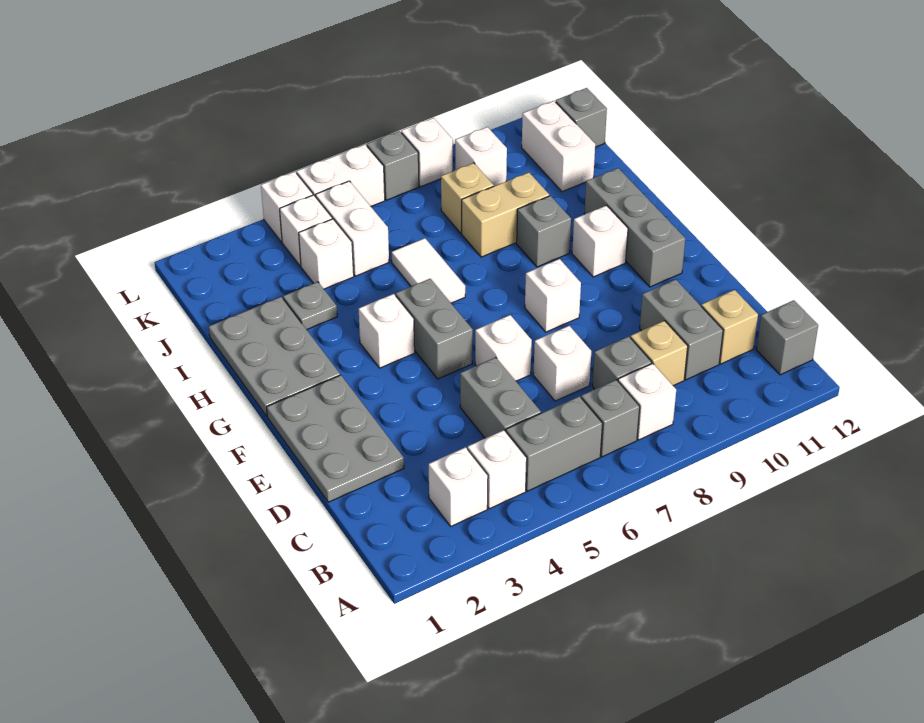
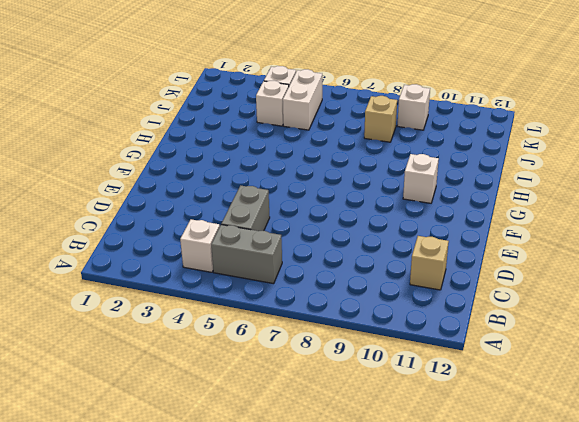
none -> white brick B3 level 1
none -> grey brick B7 level 1
none -> white brick B8 level 1
none -> grey brick B12 level 1

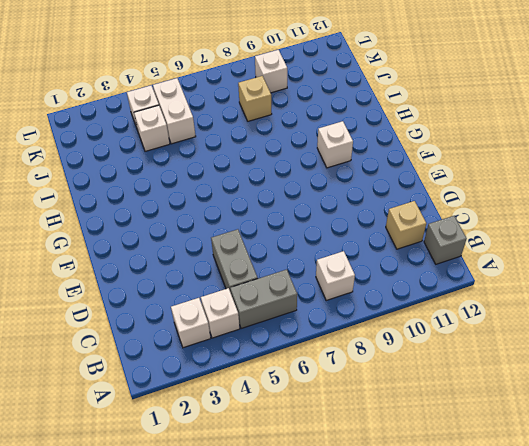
none -> grey brick B7 level 1
none -> grey brick C8 level 1
none -> tan brick C9 level 1
none -> grey brick C10:D10 level 1

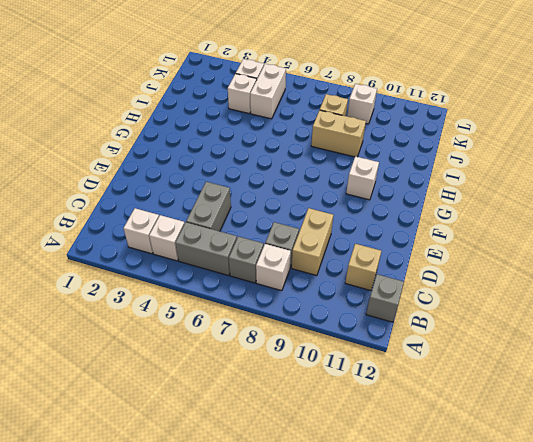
tan brick C9:D9 level 1 -> tan brick C9 level 1
none -> grey brick C10:D10 level 1
none -> grey plate D1:F2 level 1
none -> white brick D7 level 1
none -> white brick E6 level 1

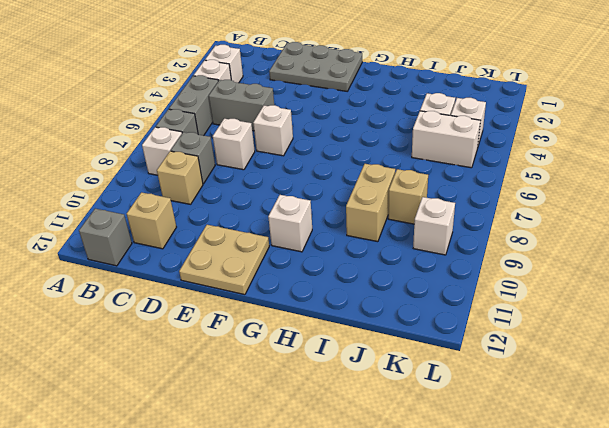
tan plate E11:F12 level 1 -> grey brick F11:H11 level 1
none -> grey brick C10:D10 level 1
none -> grey brick F5:G5 level 1
none -> white brick F8 level 1
none -> grey plate G1:I2 level 1

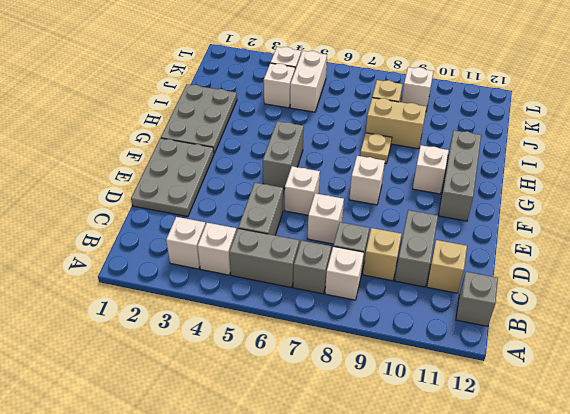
tan plate H8 level 1 -> none
none -> white brick G4 level 1
none -> white tile H6:I6 level 1
none -> grey brick H9 level 1
none -> grey plate I3 level 1

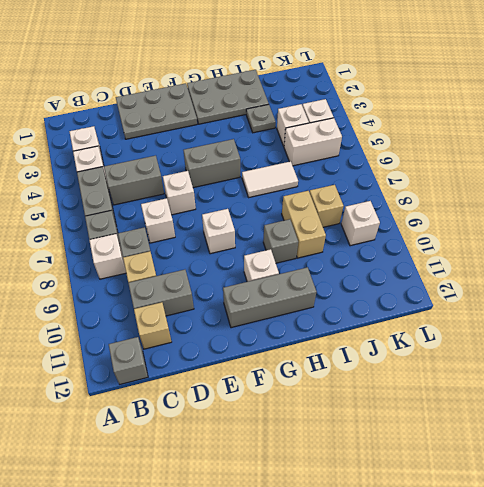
none -> white brick G4 level 1
none -> white brick J11:K11 level 1
none -> grey brick K12 level 1
none -> white brick L4 level 1

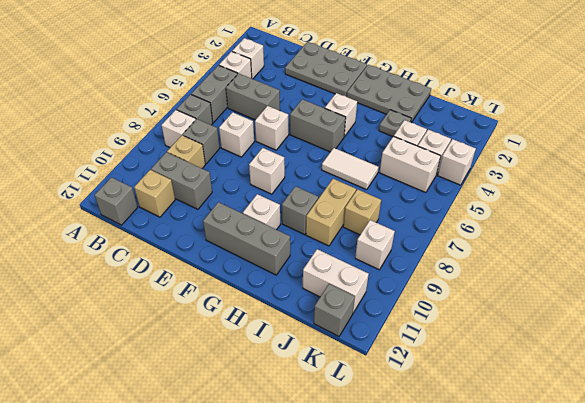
none -> white brick L5:L6 level 1
none -> grey brick L7 level 1
none -> white brick L8 level 1

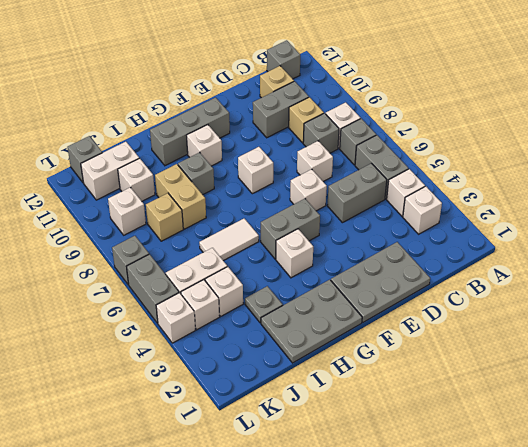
white brick J10 level 1 -> white brick L8 level 1
grey brick L5:L6 level 1 -> white brick L5:L6 level 1

